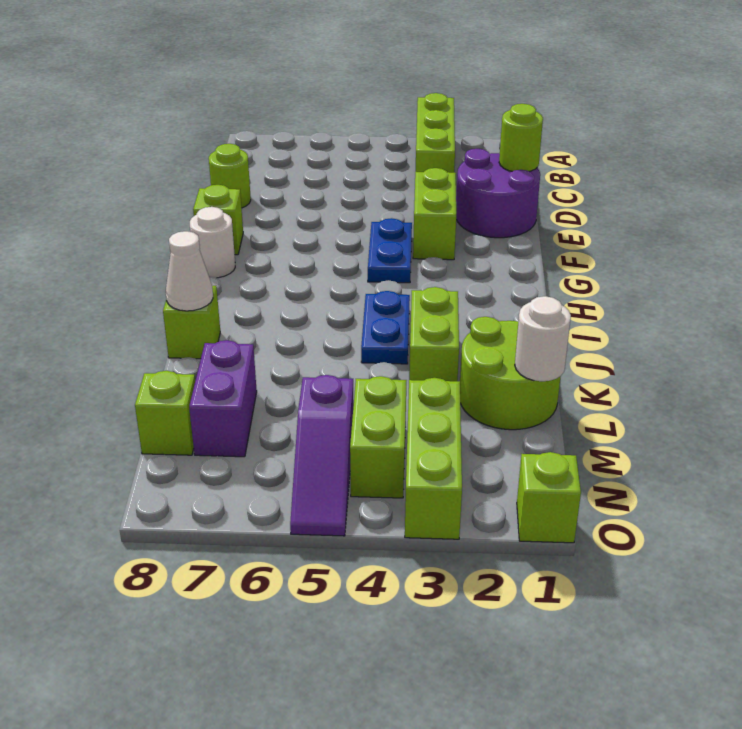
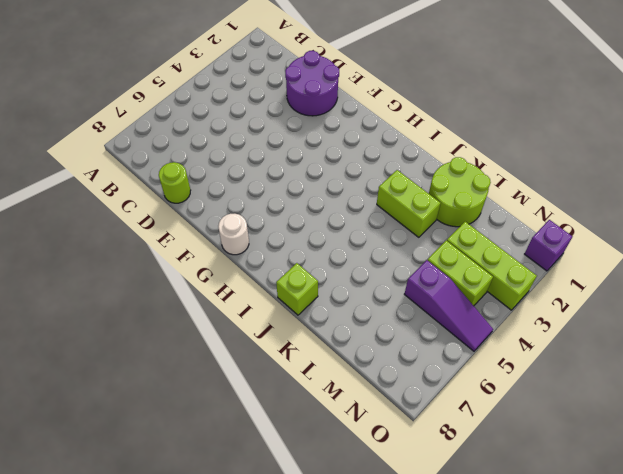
purple brick O1 level 1 -> lime brick O1 level 1
none -> lime brick A3:C3 level 1
none -> lime brick E3:F3 level 1
none -> blue plate F4:G4 level 1

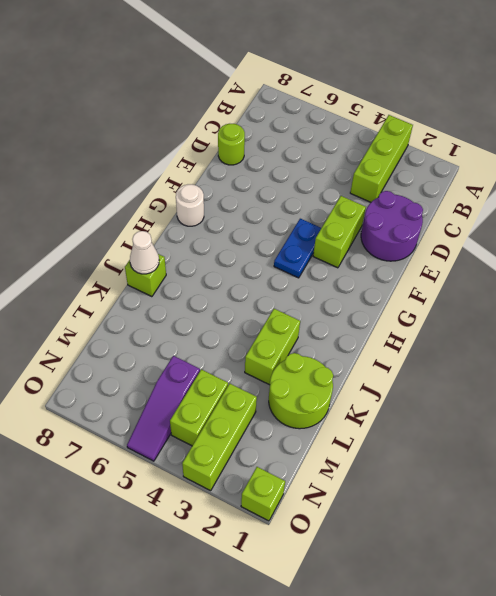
none -> lime brick F8 level 1
none -> blue plate I4:J4 level 1
none -> purple brick L7:M7 level 1

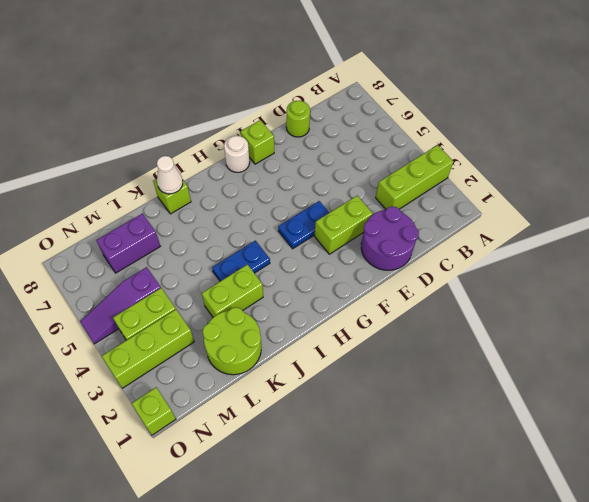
none -> lime brick M8 level 1
none -> lime round brick D1 level 2
none -> white round brick L1 level 2

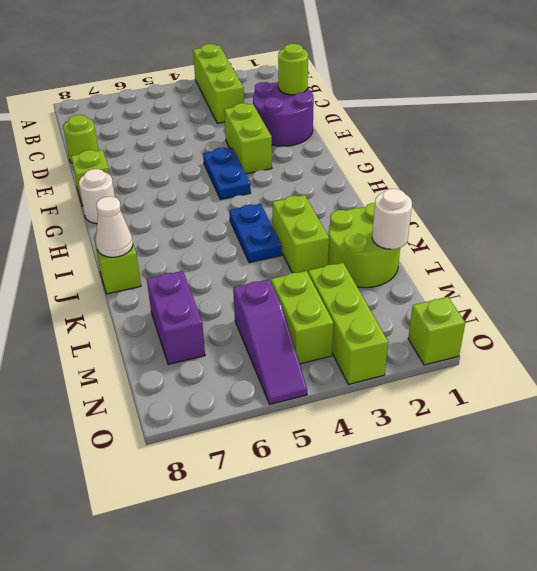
none -> lime brick M8 level 1

